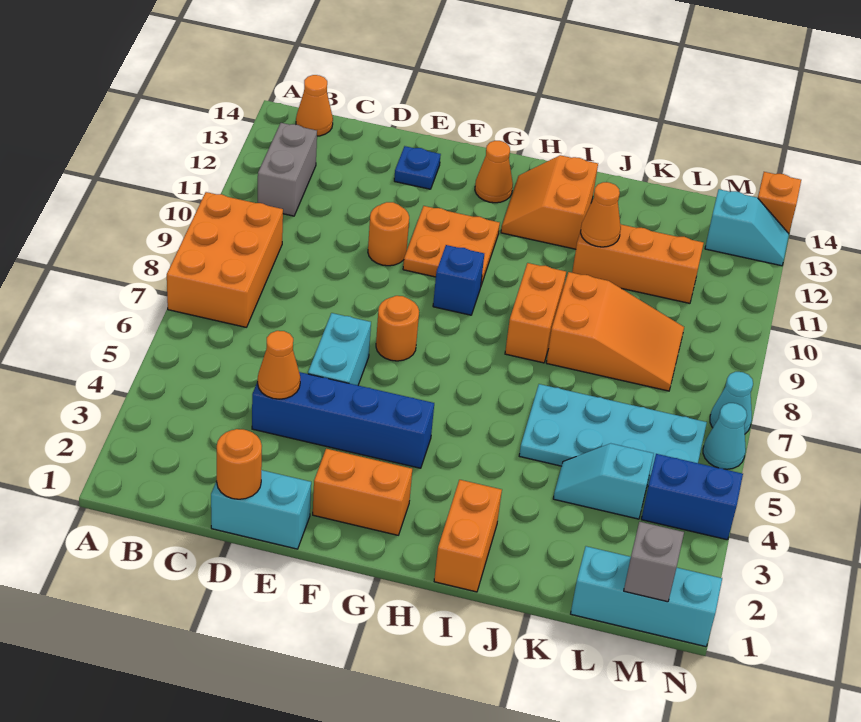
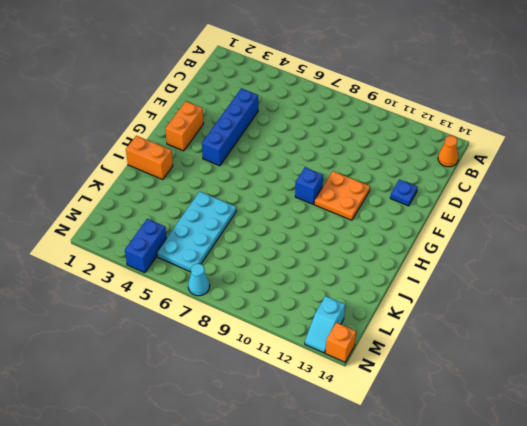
none -> orange brick A7:B9 level 1
none -> grey brick B11:B12 level 1
none -> cyan brick D1:E1 level 1
none -> cyan brick E5:E6 level 1

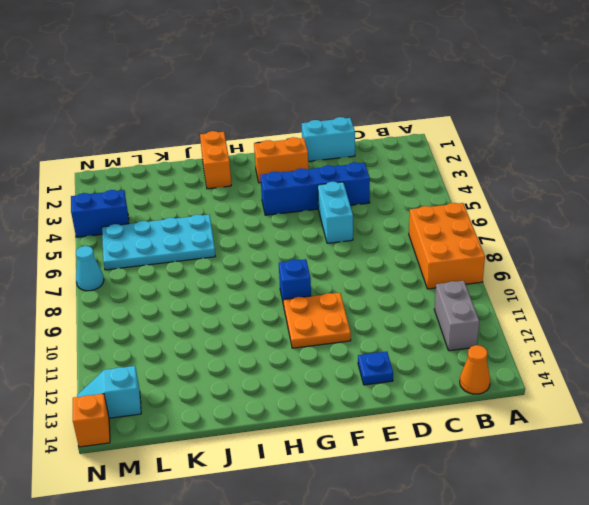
none -> orange round brick E10 level 1
none -> orange round brick F7 level 1
none -> orange cone G13 level 1
none -> orange slope H12:I13 level 1 top I

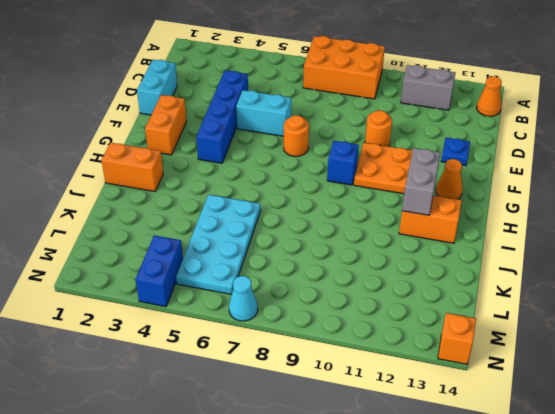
grey brick H12:I12 level 2 -> none
none -> orange brick I8:I9 level 1
none -> orange slope J8:L9 level 1 top J
none -> orange brick J11:L11 level 1
none -> cyan slope K4:L4 level 1 top L

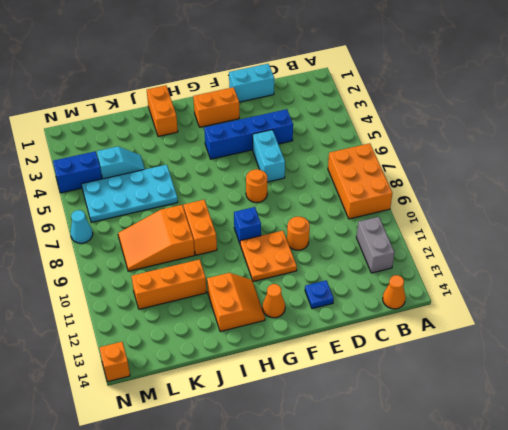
none -> cyan brick L1:N1 level 1
none -> cyan slope M13:N13 level 1 top M
none -> cyan cone N6 level 1
none -> orange round brick D1 level 2

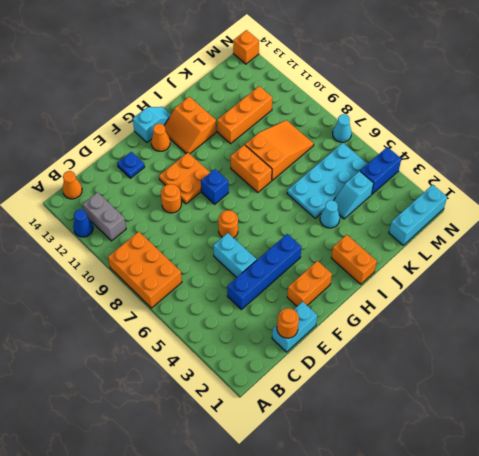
blue cone A12 level 1 -> none
cyan slope G14:H14 level 1 top G -> cyan slope M13:N13 level 1 top M
cyan cone J4 level 1 -> cyan cone N6 level 1
none -> orange cone D4 level 2
none -> orange cone J11 level 2
none -> grey brick M1 level 2

